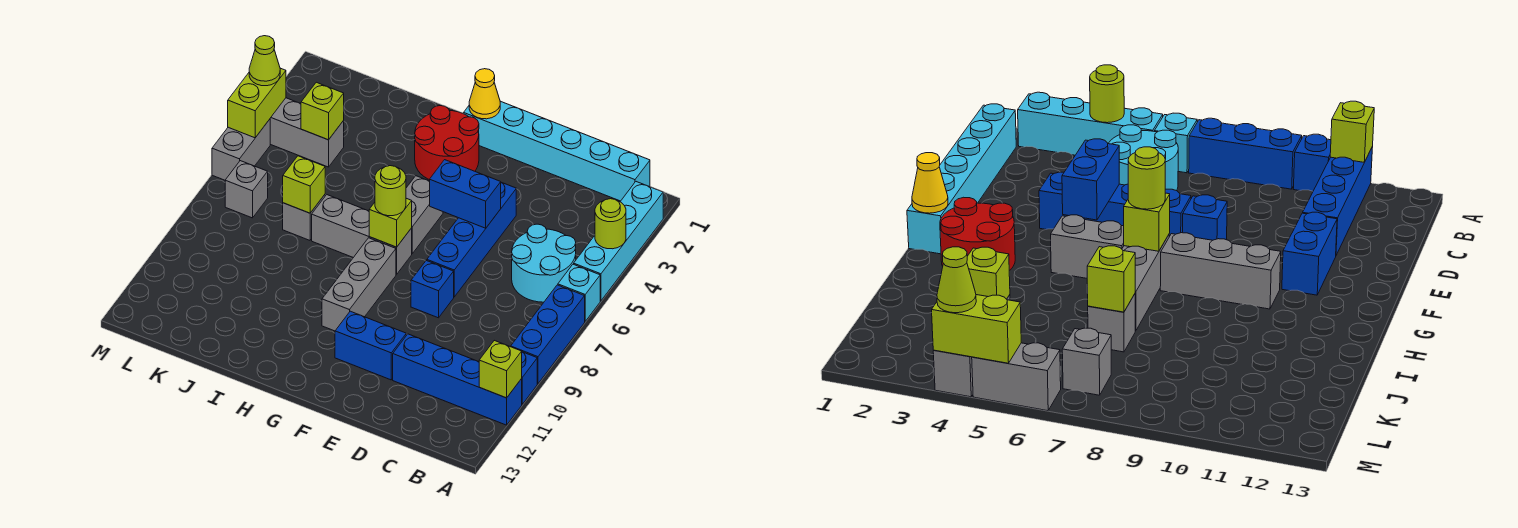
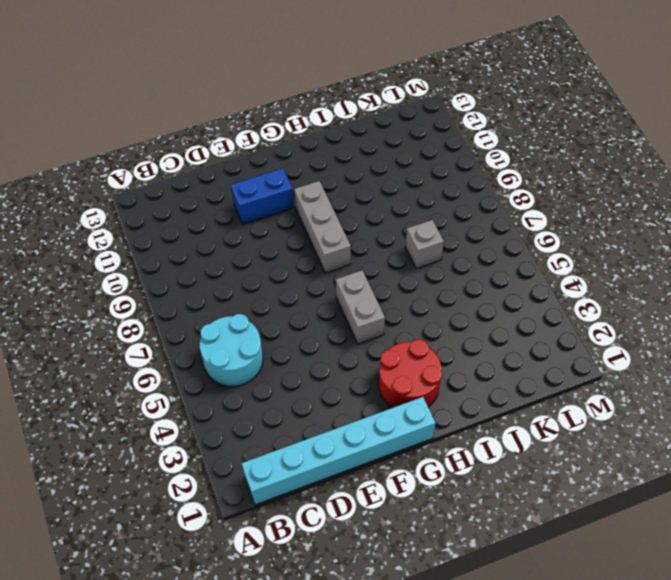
none -> cyan brick A2:A5 level 1
none -> cyan brick A6 level 1
none -> blue brick A7:A9 level 1

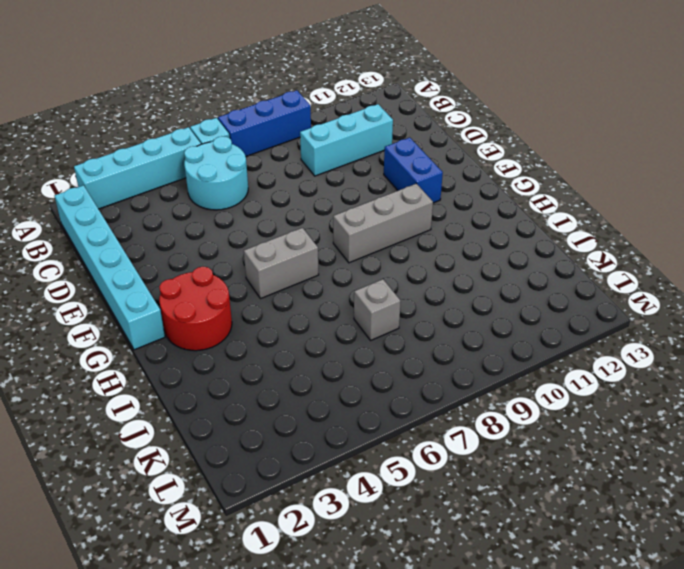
cyan brick C9:C11 level 1 -> blue brick A11:D11 level 1
none -> blue brick A10 level 1
none -> blue brick E4:E7 level 1
none -> blue brick E8 level 1

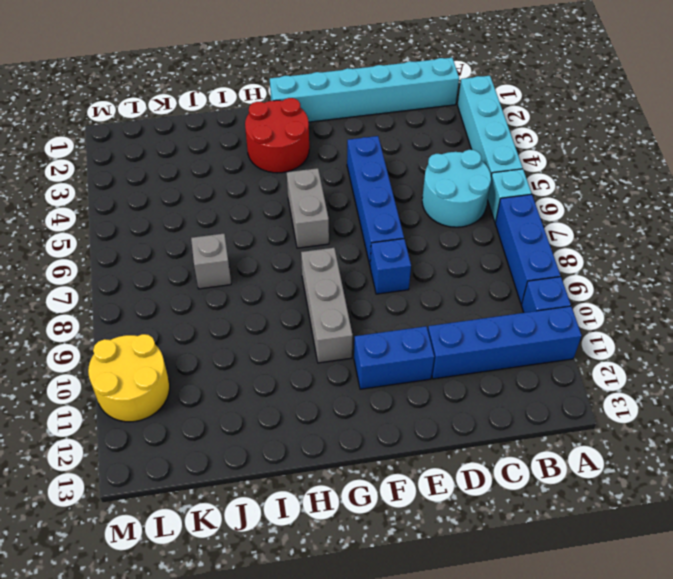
yellow round brick L10:M11 level 1 -> none
none -> grey brick G7:I7 level 1
none -> grey brick K4:M4 level 1
none -> grey brick L7 level 1

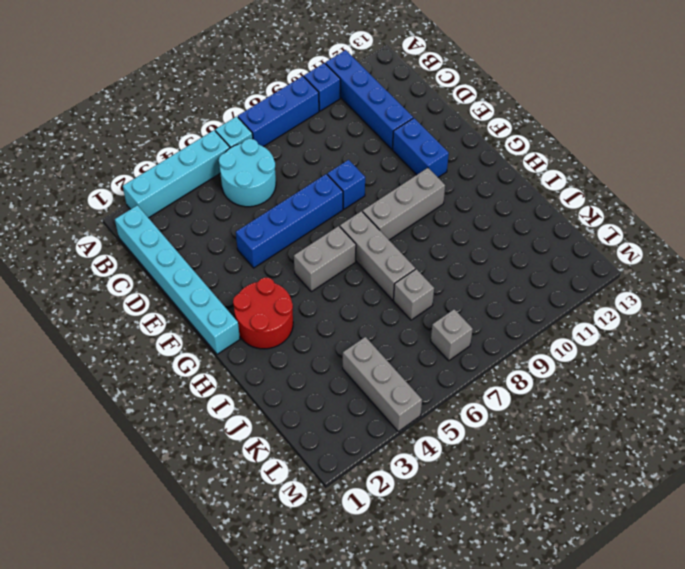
none -> grey brick M5:M6 level 1
none -> lime round brick A4 level 2
none -> lime brick A11 level 2

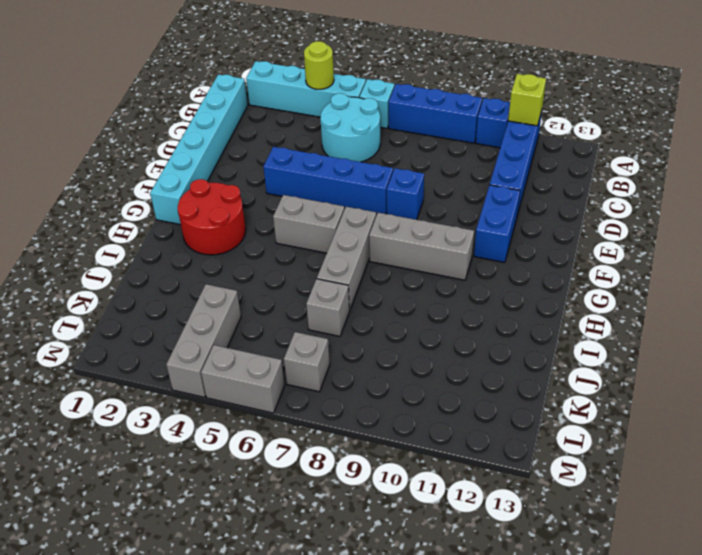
none -> blue brick E5:F5 level 2
none -> yellow cone G1 level 2
none -> lime brick G7 level 2

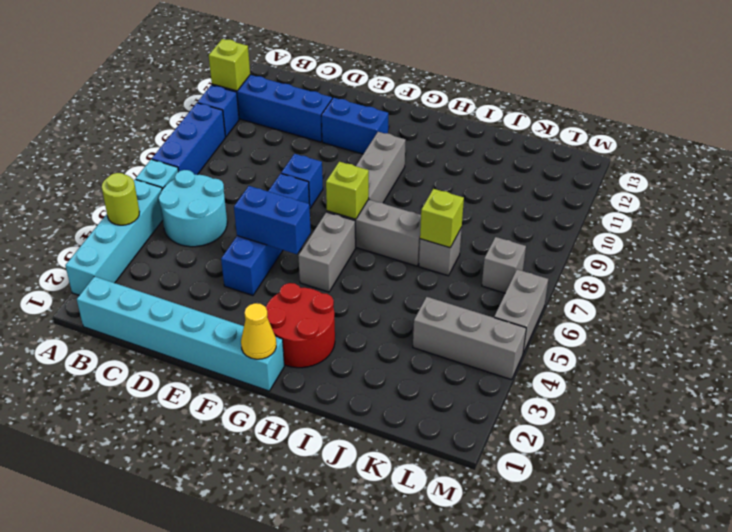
none -> lime brick K4 level 2
none -> lime brick M4:M5 level 2
none -> lime round brick G7 level 3

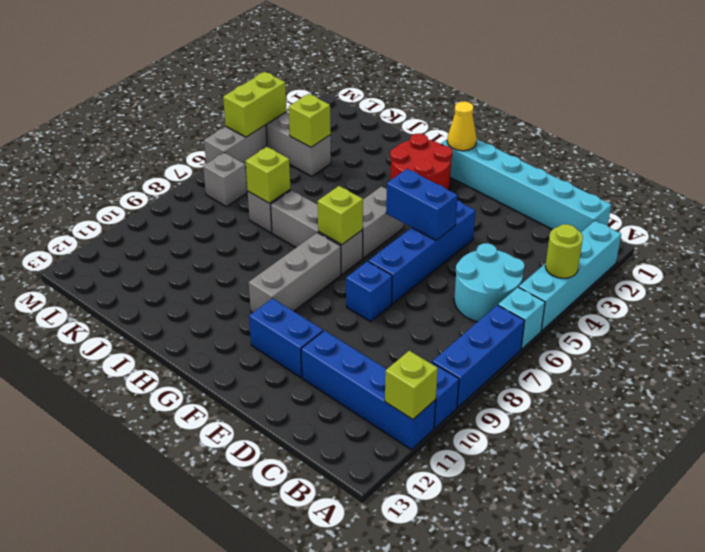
none -> lime round brick G7 level 3
none -> lime cone M4 level 3

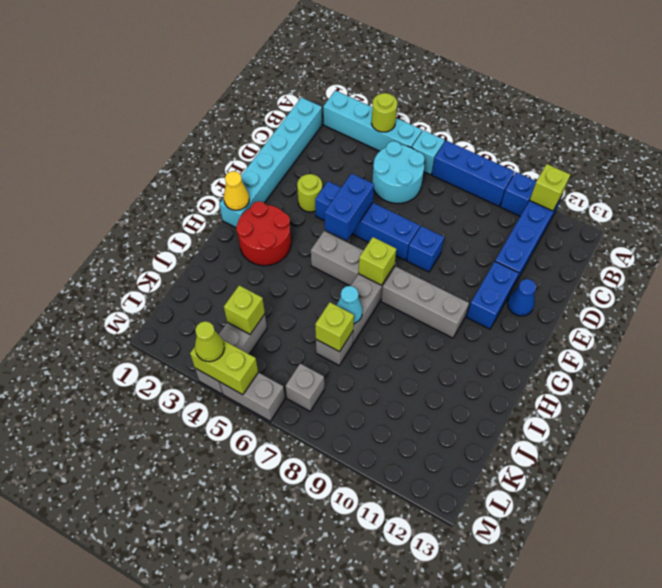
lime round brick E3 level 1 -> lime round brick G7 level 3
blue cone E12 level 1 -> none
cyan cone I7 level 2 -> none

